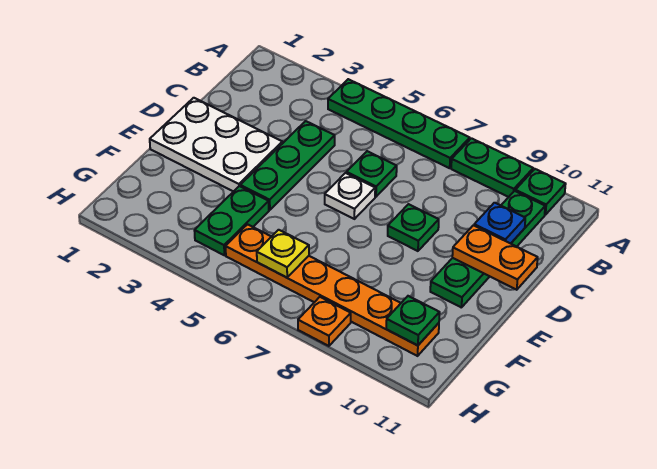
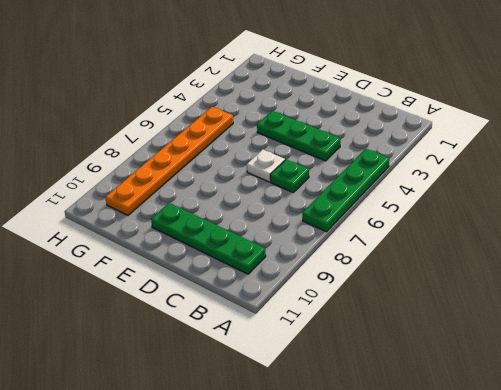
none -> green plate A8:A9 level 1
none -> green plate A10 level 1
none -> white plate D1:E3 level 1

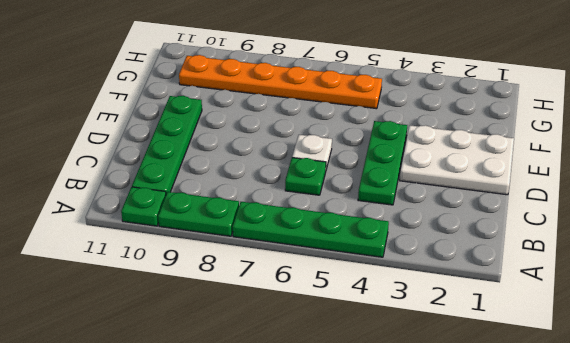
none -> green plate D8 level 1
none -> green plate F4:G4 level 1
none -> orange plate H8 level 1

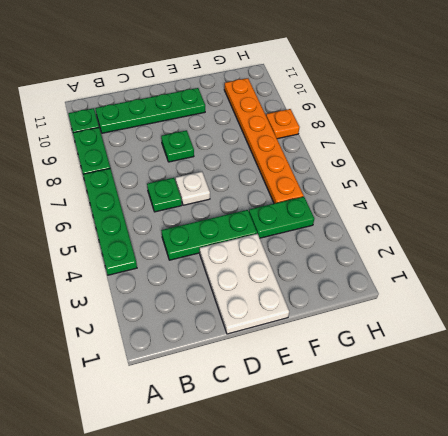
none -> blue plate C10 level 2
none -> orange plate D10:D11 level 2
none -> yellow plate G6 level 2

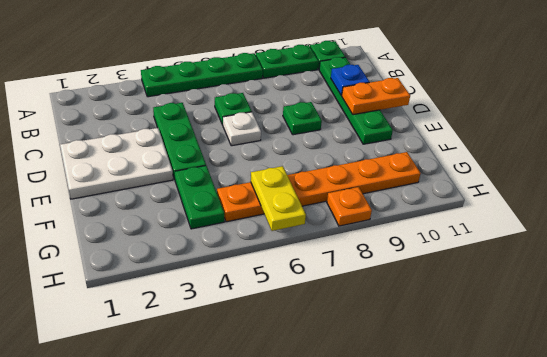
yellow plate G6:H6 level 2 -> yellow plate G6 level 2
none -> green plate G10 level 2

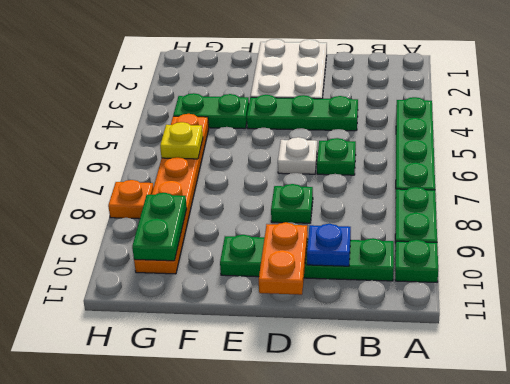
green plate G9:G10 level 2 -> green plate G10 level 2

